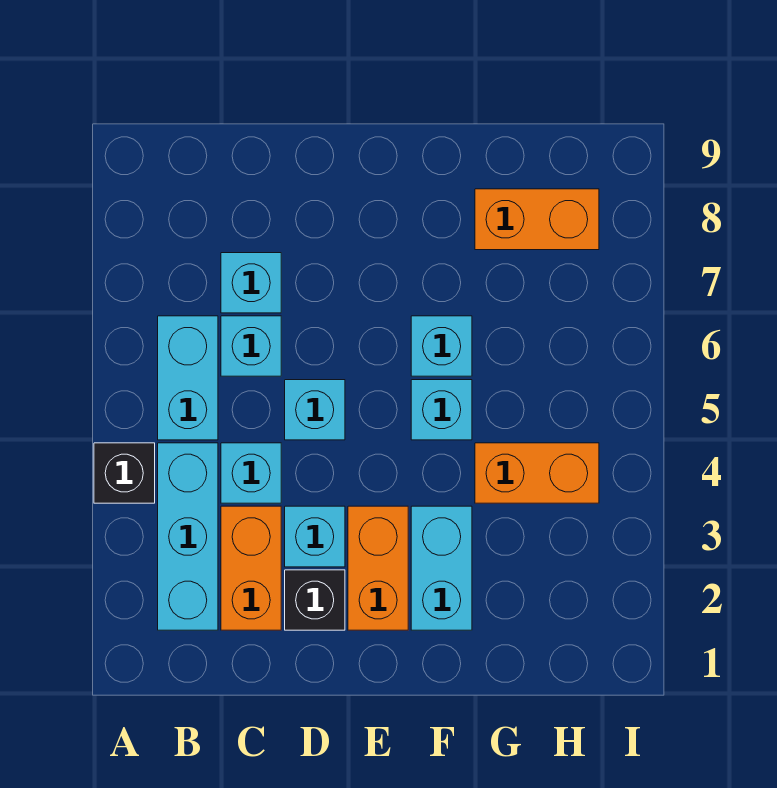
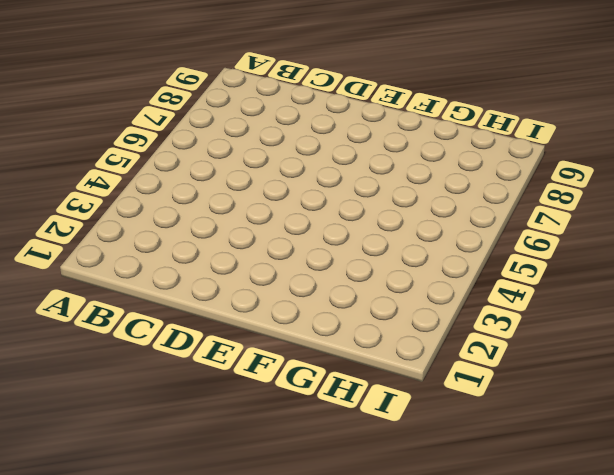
none -> black brick A4 level 1
none -> cyan brick B2:B4 level 1
none -> cyan brick B5:B6 level 1

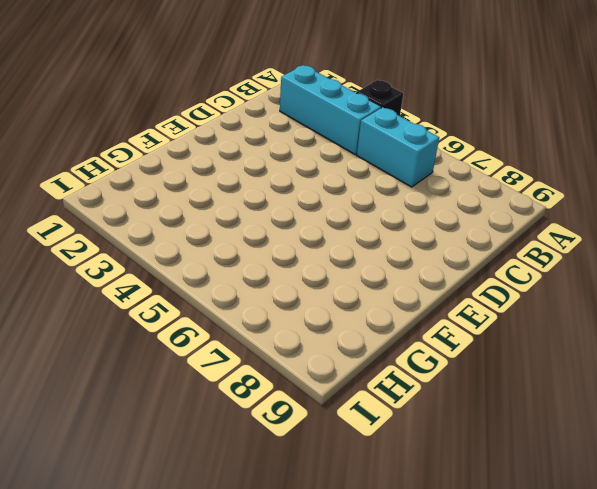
none -> orange brick C2:C3 level 1
none -> cyan brick C4 level 1
none -> cyan brick C6 level 1

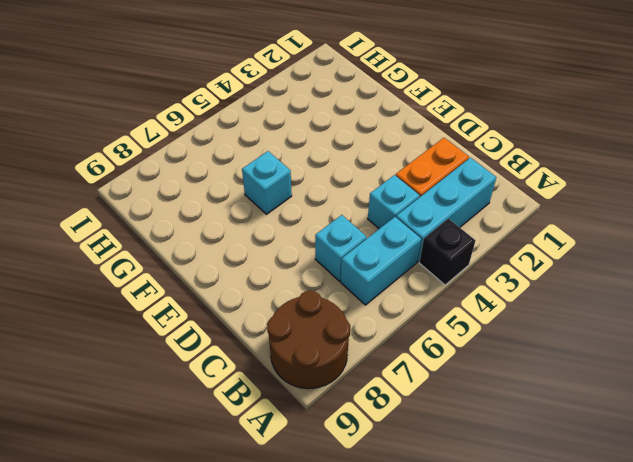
brown round brick A8:B9 level 1 -> none
none -> cyan brick C7 level 1
none -> black brick D2 level 1
none -> cyan brick D3 level 1

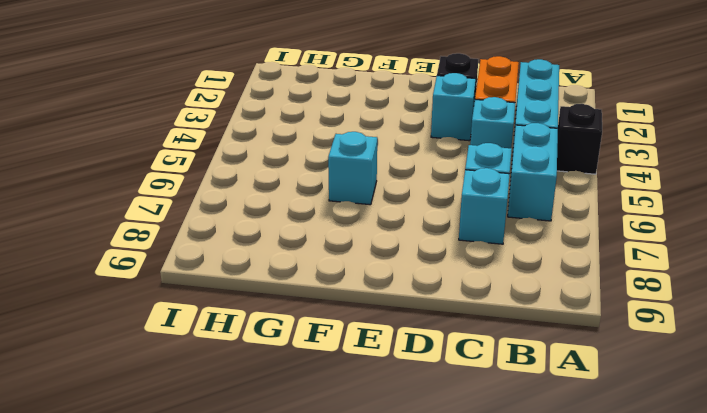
none -> cyan brick D5 level 1
none -> orange brick E2:E3 level 1
none -> cyan brick F2:F3 level 1

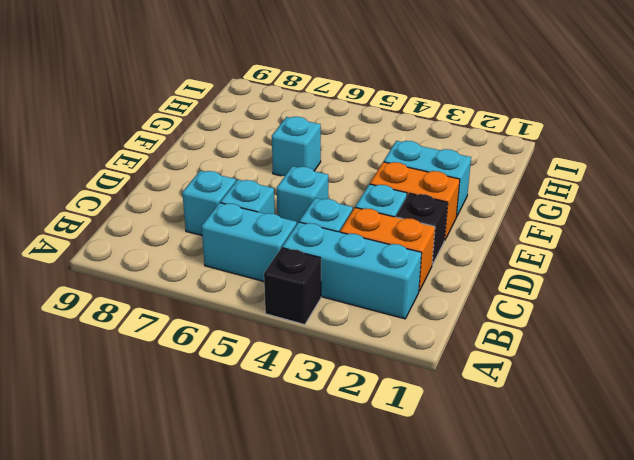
none -> cyan brick F5 level 1
none -> orange brick G4:H4 level 1
none -> orange brick G8:H8 level 1

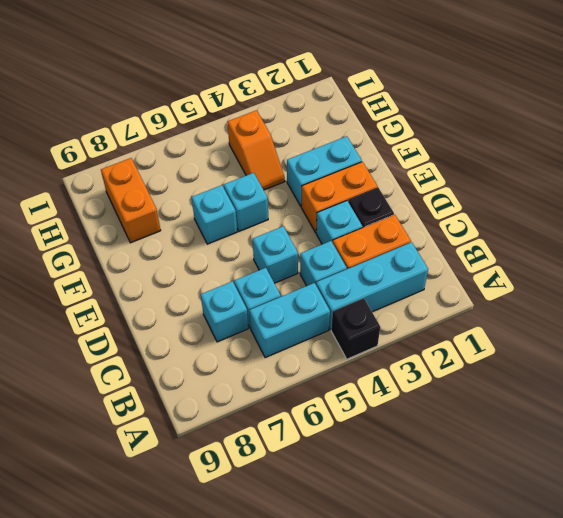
orange slope G4:H4 level 1 top H -> orange brick G4:H4 level 1

